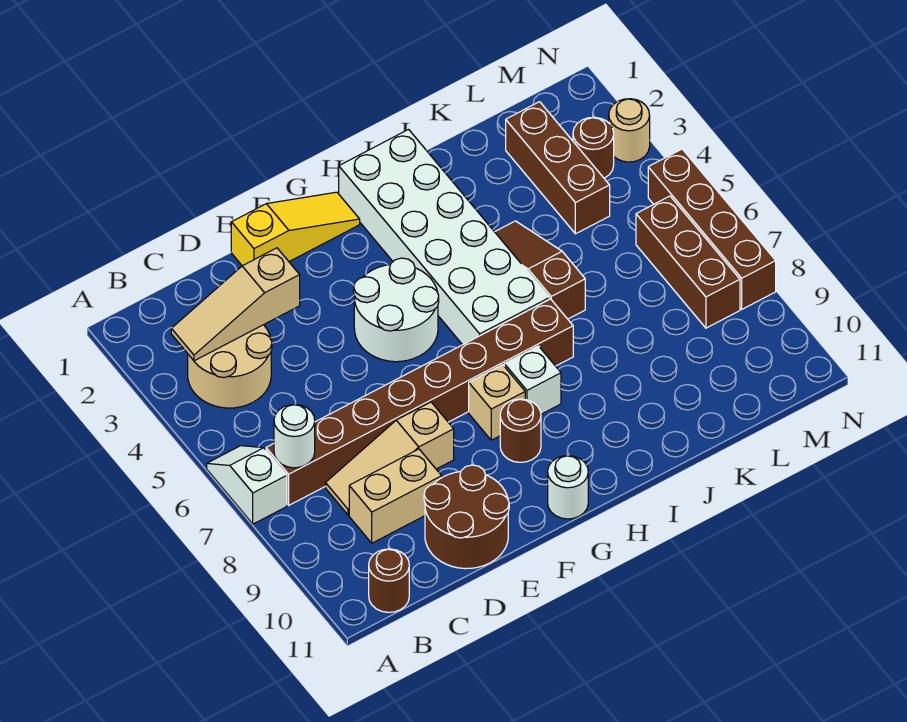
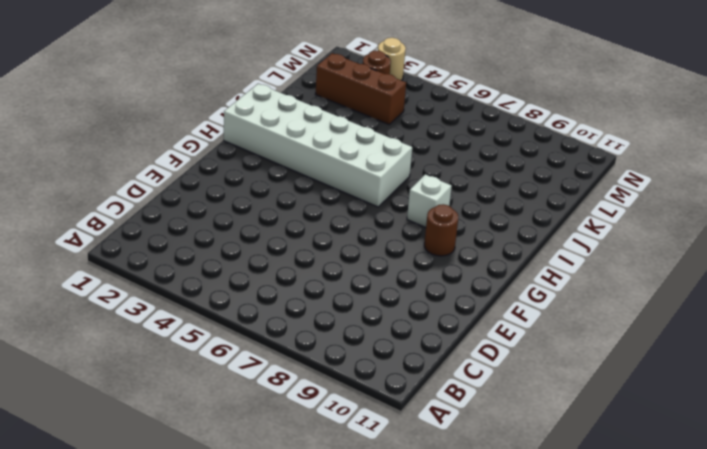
none -> white slope A6:A7 level 1 top 7
none -> tan round brick B3:C4 level 1
none -> brown brick B7:I7 level 1

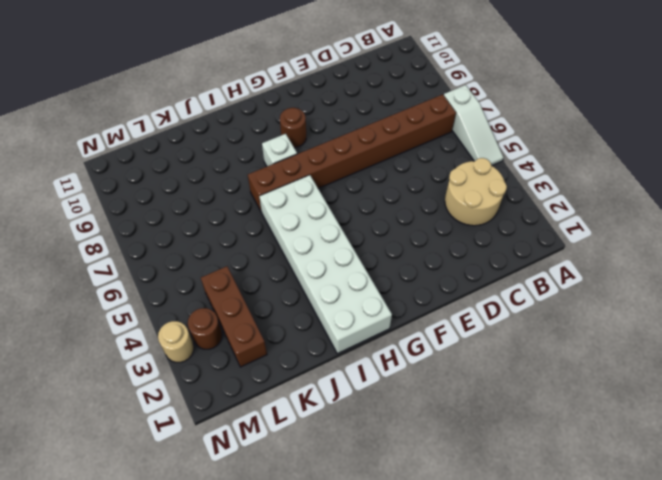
white slope A5:A7 level 1 top 7 -> white slope A6:A7 level 1 top 7
none -> brown round brick B11 level 1
none -> tan slope C8:E8 level 1 top E
none -> tan brick C9:D9 level 1

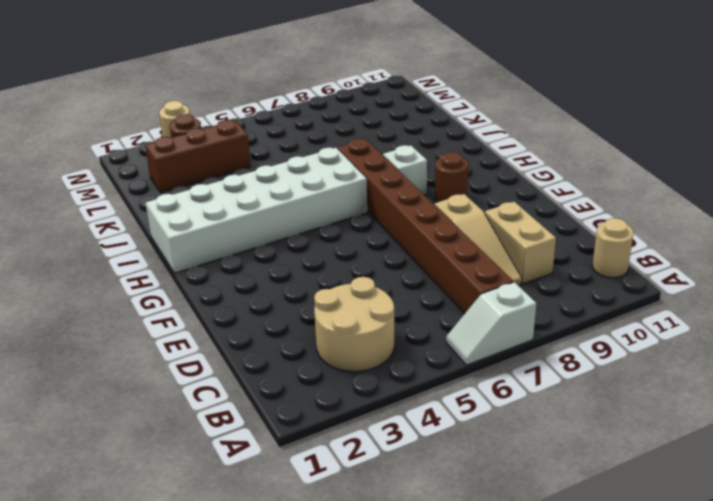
tan round brick B11 level 1 -> brown round brick B11 level 1
none -> brown round brick D10:E11 level 1
none -> yellow slope E1:G1 level 1 top E
none -> white round brick F4:G5 level 1

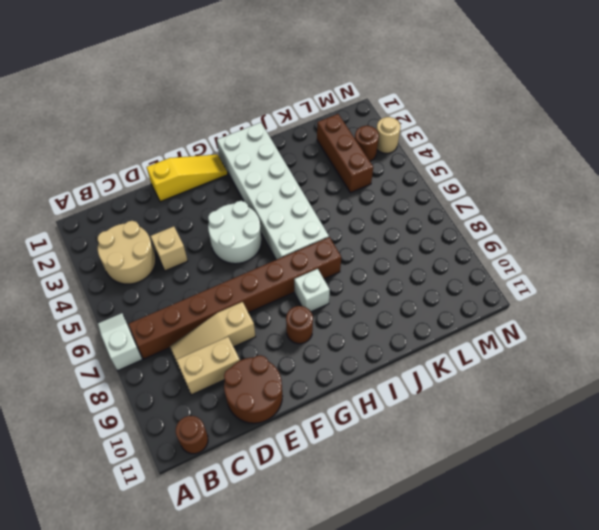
tan brick D4 level 1 -> tan brick G8 level 1
none -> white round brick G11 level 1
none -> brown slope J4:J6 level 1 top 6
none -> brown brick M6:M8 level 1

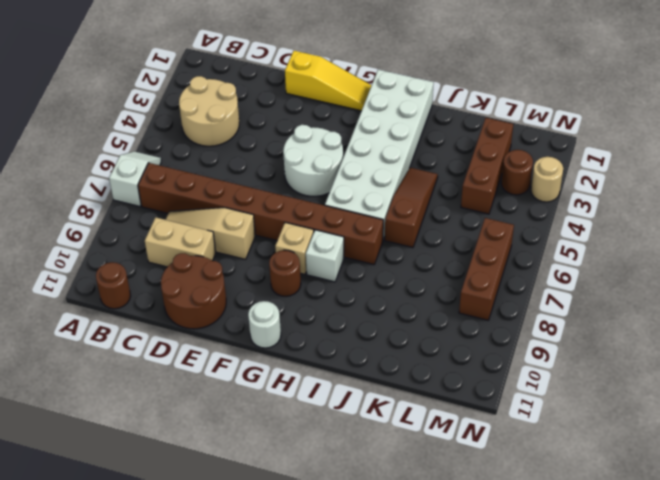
none -> brown brick N5:N8 level 1
none -> tan slope B3:D3 level 2 top D
none -> white round brick B7 level 2

